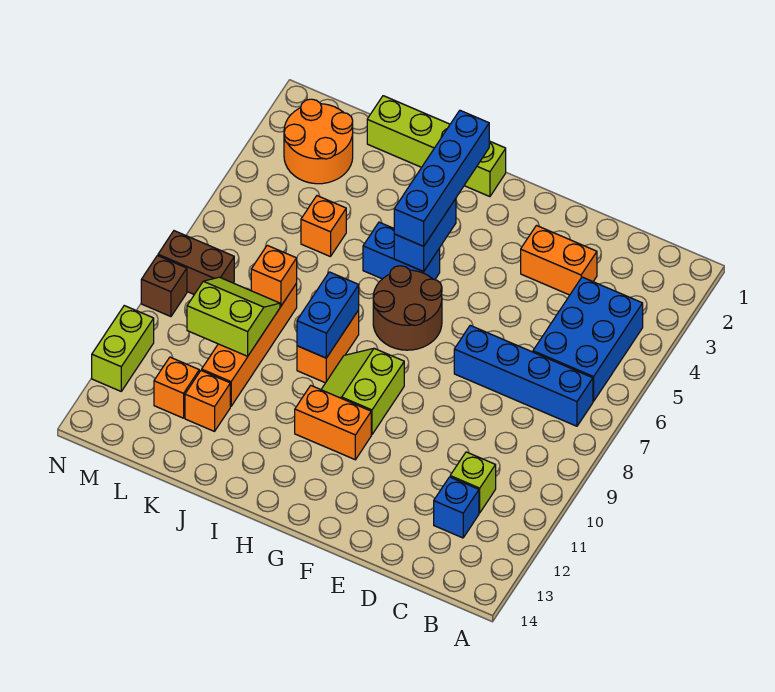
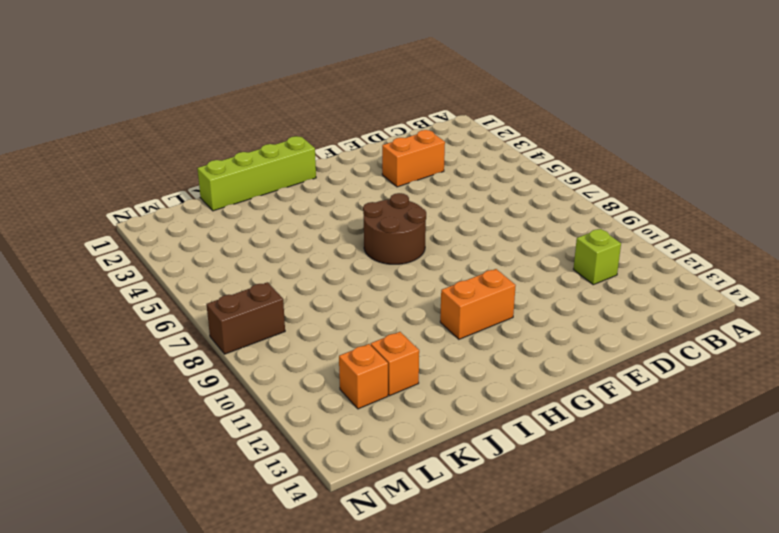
none -> blue brick B4:C6 level 1
none -> blue brick B7:E7 level 1
none -> blue brick C12 level 1

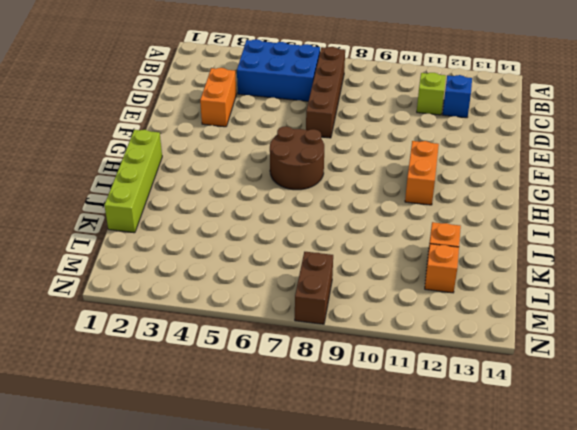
brown brick B7:E7 level 1 -> blue brick B7:E7 level 1
none -> lime slope G9:H10 level 1 top G
none -> blue brick H5:I5 level 1
none -> orange brick I8:I9 level 1

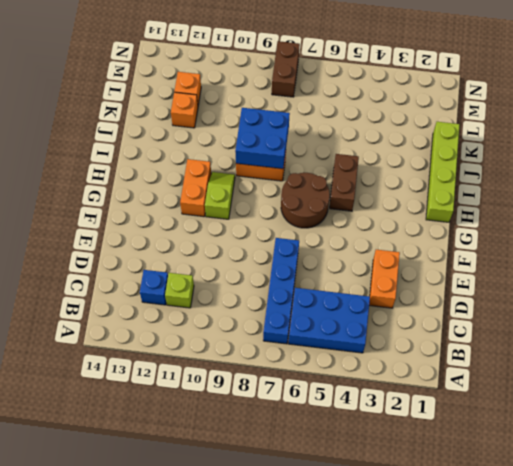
lime slope G10:H10 level 1 top G -> lime slope G9:H10 level 1 top G
brown brick H5:I5 level 1 -> blue brick H5:I5 level 1
blue brick I8:J9 level 2 -> blue brick I8:I9 level 2
none -> orange brick K5 level 1
none -> orange brick K8:K11 level 1
none -> orange round brick L2:M3 level 1

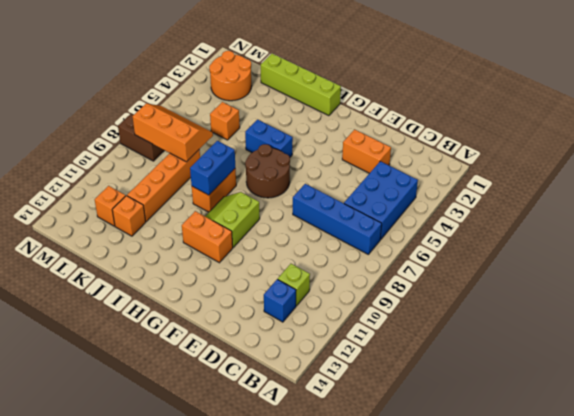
orange slope K7:M8 level 2 top 8 -> orange brick K8 level 2
none -> brown brick N9 level 1
none -> lime brick N11:N12 level 1
none -> blue brick H4:H5 level 2

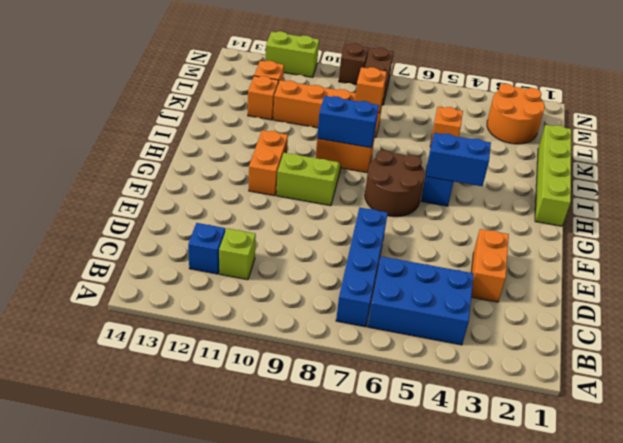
none -> lime slope K9:L10 level 2 top 10
none -> blue brick H2:H5 level 3

